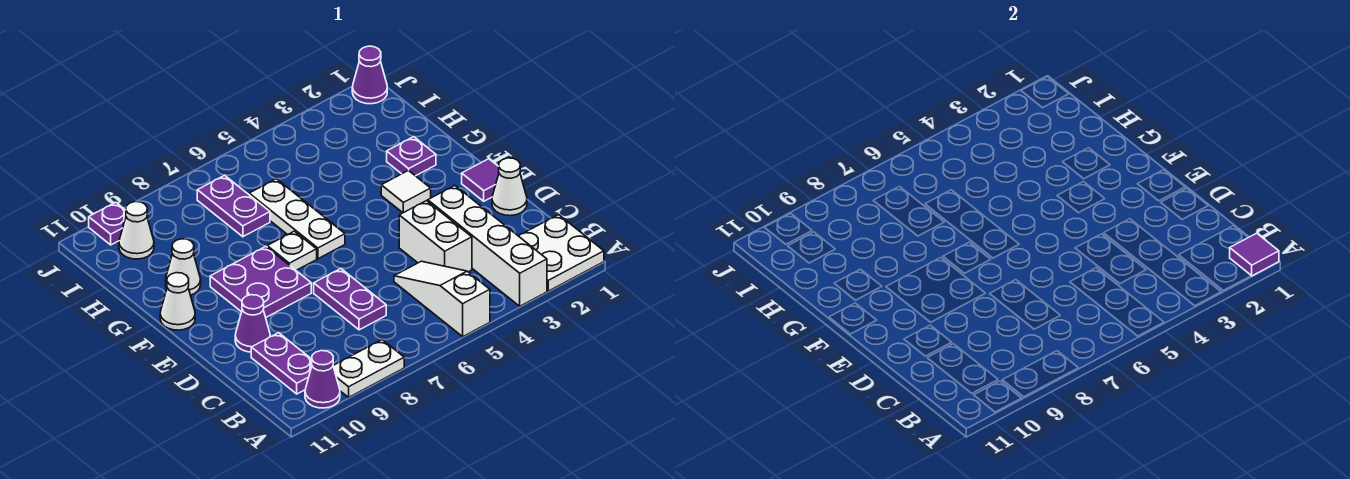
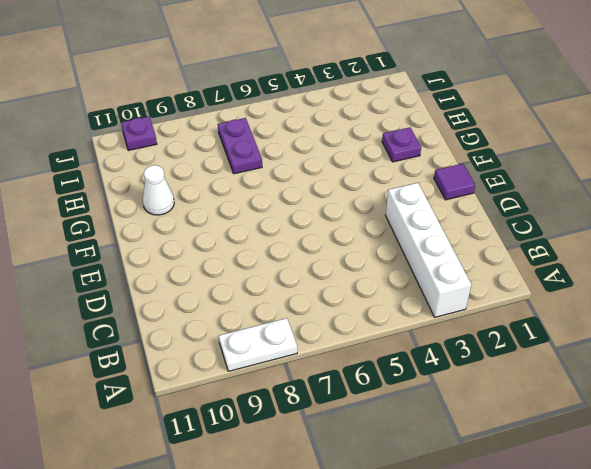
none -> white plate A1:B2 level 1
none -> white slope A5:C5 level 1 top A
none -> purple cone A10 level 1

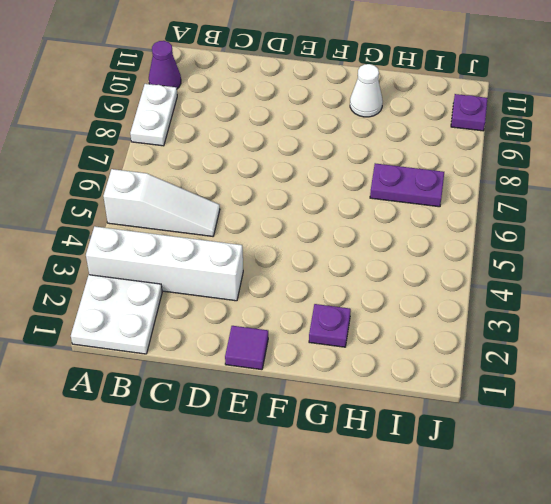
none -> purple plate B10:C10 level 1
none -> white brick C4:D4 level 1
none -> purple plate C7:D7 level 1

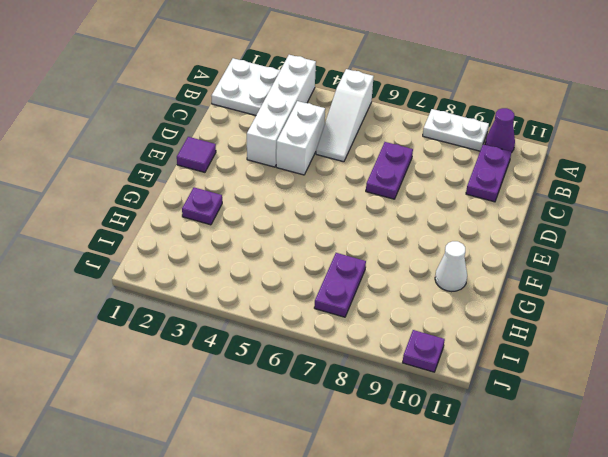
none -> white cone D1 level 1
none -> purple cone D10 level 1
none -> purple plate E8:F9 level 1

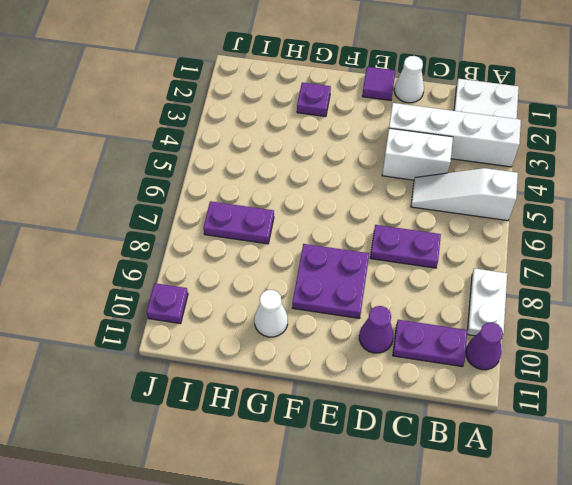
none -> white tile F3 level 1
none -> white plate F6:H6 level 1
none -> white plate F7 level 1

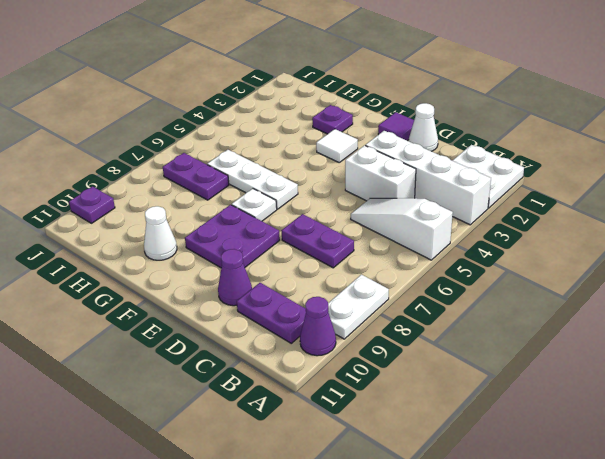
none -> white cone F11 level 1
none -> white cone I10 level 1
none -> purple cone J1 level 1

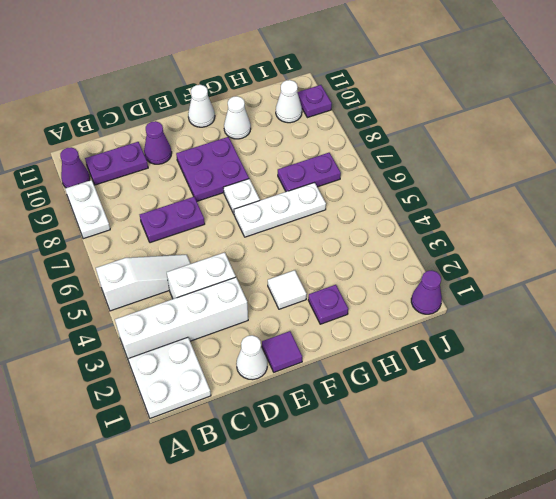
none -> purple tile A1 level 2

